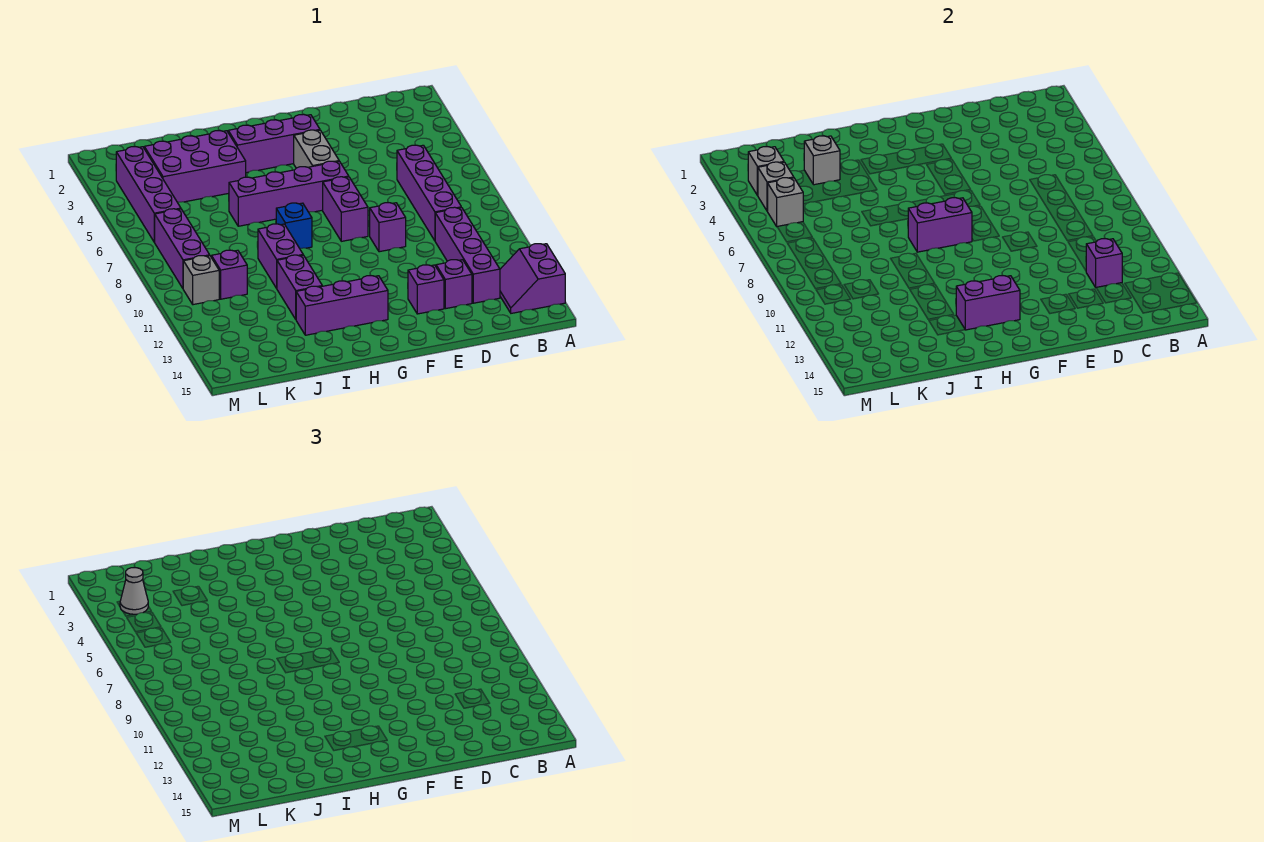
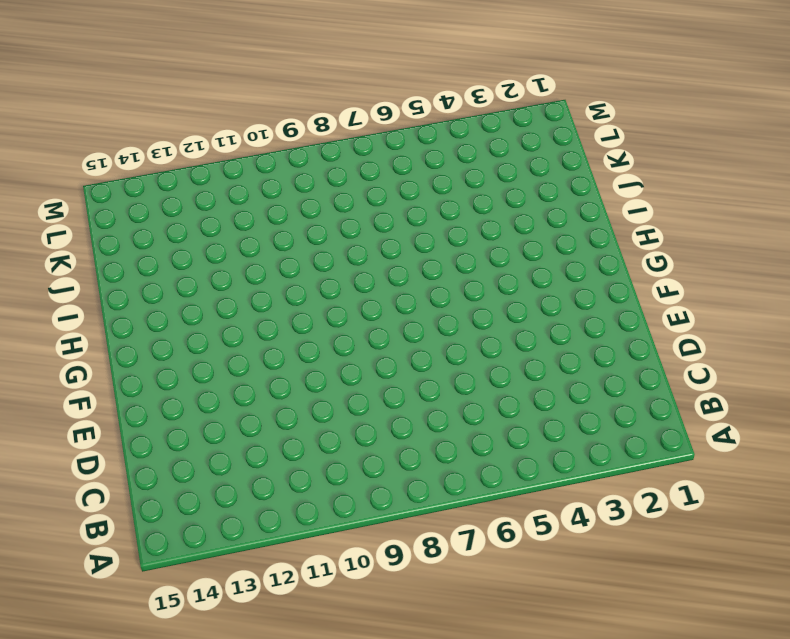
none -> purple slope A13:B14 level 1 top A
none -> purple brick C6:C9 level 1
none -> purple brick C10:C13 level 1

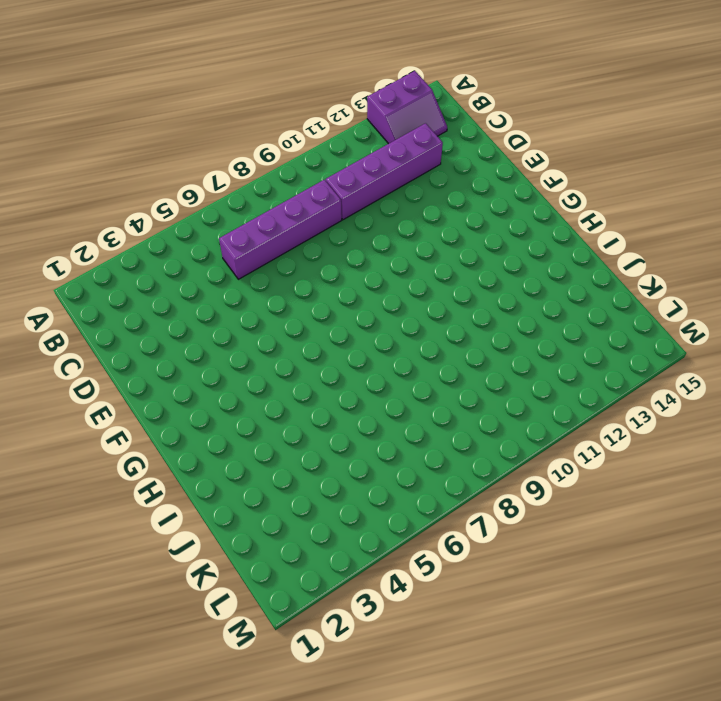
none -> purple brick D13 level 1
none -> purple brick E9 level 1
none -> purple brick E13 level 1

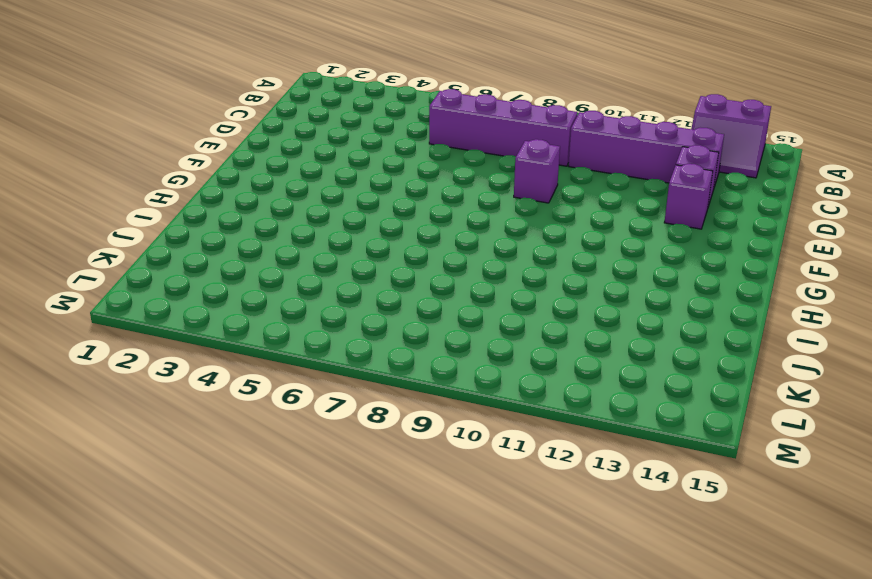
none -> purple brick F3:H3 level 1
none -> grey brick F4:F5 level 1
none -> purple brick F6:I6 level 1

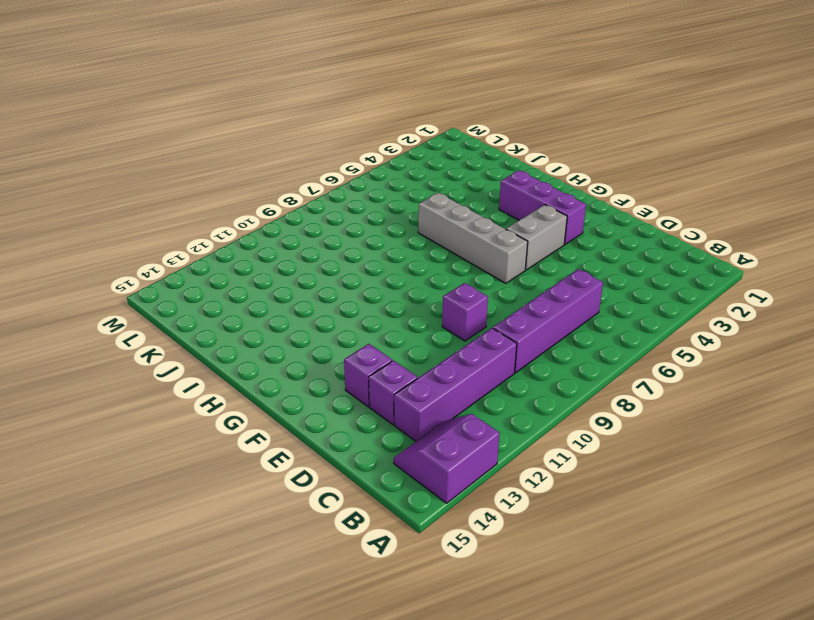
grey brick F6:I6 level 1 -> purple brick F6:I6 level 1
none -> purple brick F7:F8 level 1
none -> purple brick G13:I13 level 1
none -> blue brick H8 level 1

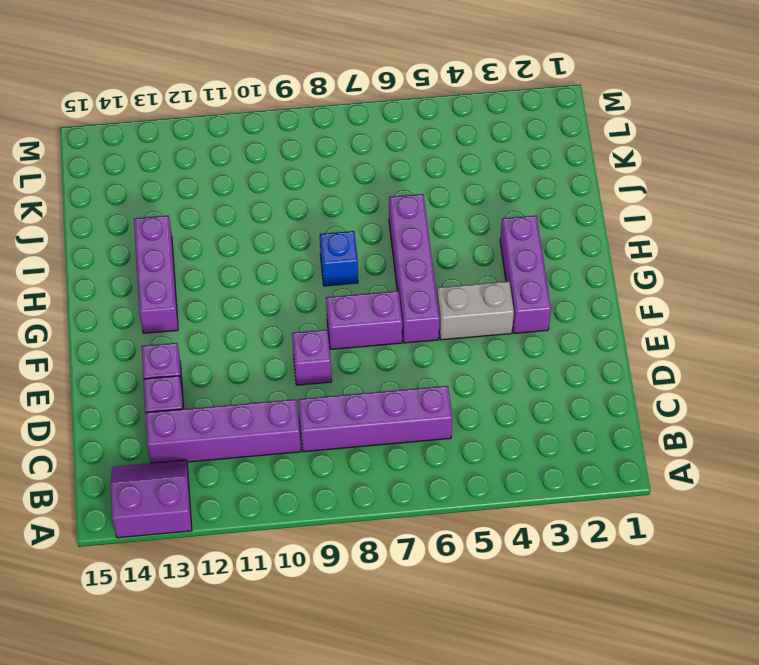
none -> purple brick I3:K4 level 1
none -> purple brick I9:I10 level 1
none -> purple brick I11:I12 level 1

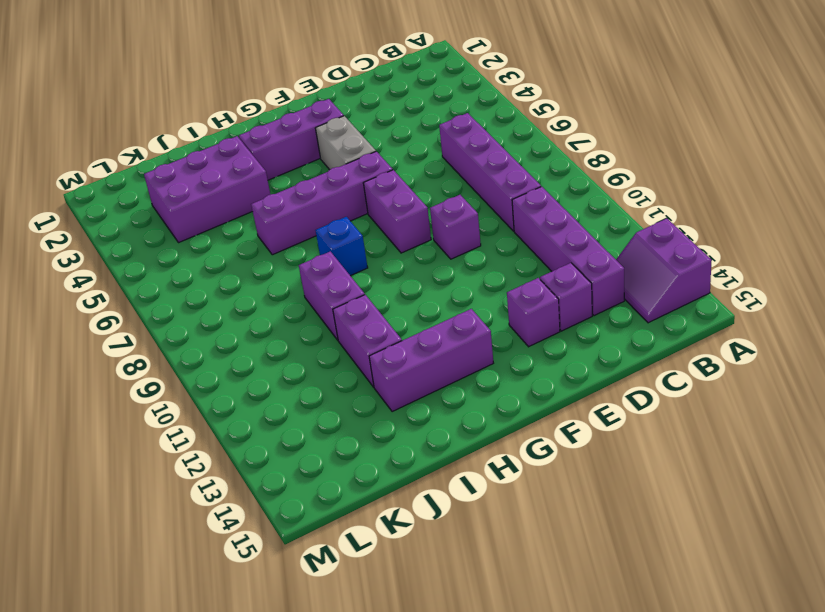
none -> purple brick K10 level 1
none -> purple brick L3:L6 level 1
none -> purple brick L7:L9 level 1

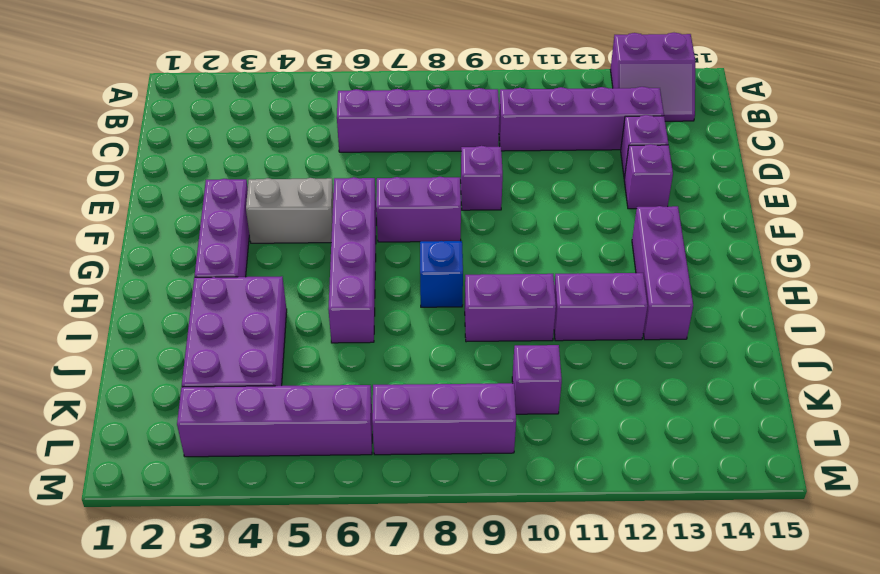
none -> grey brick L10 level 1
none -> purple brick C12 level 2
none -> purple brick G8:H8 level 2

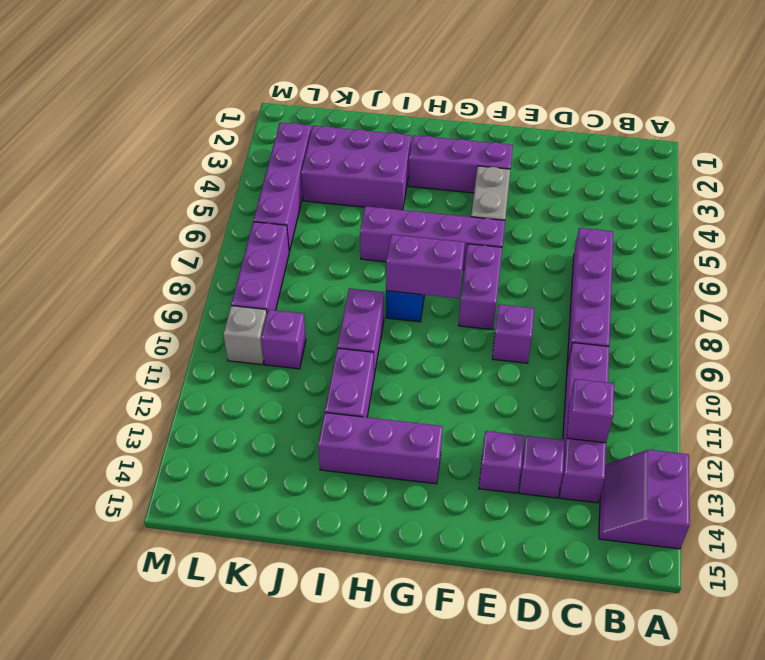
none -> purple brick G13:H13 level 2
none -> grey brick J3 level 2
none -> grey brick L3 level 2

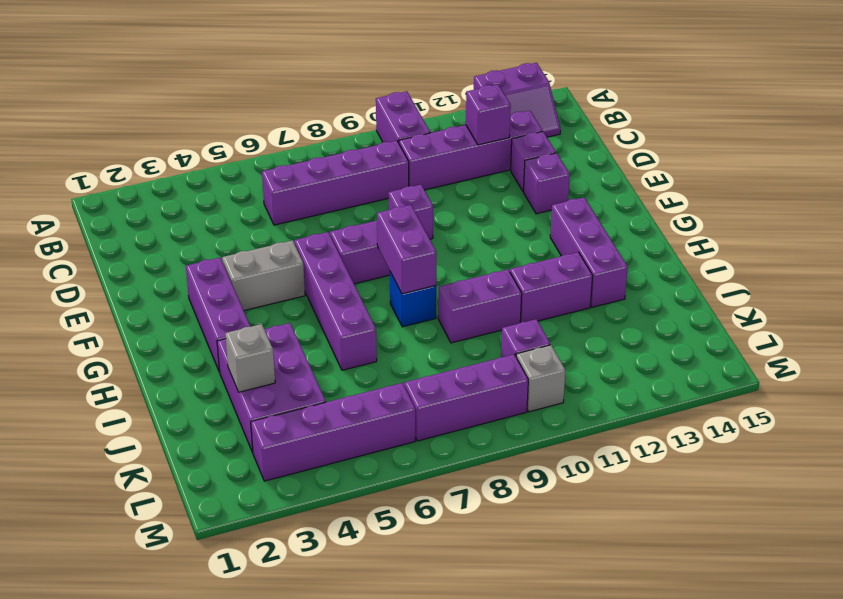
purple brick A10:B10 level 1 -> purple brick G13:H13 level 2
none -> grey brick L3 level 2
none -> grey brick L4 level 2
none -> grey brick L5 level 2

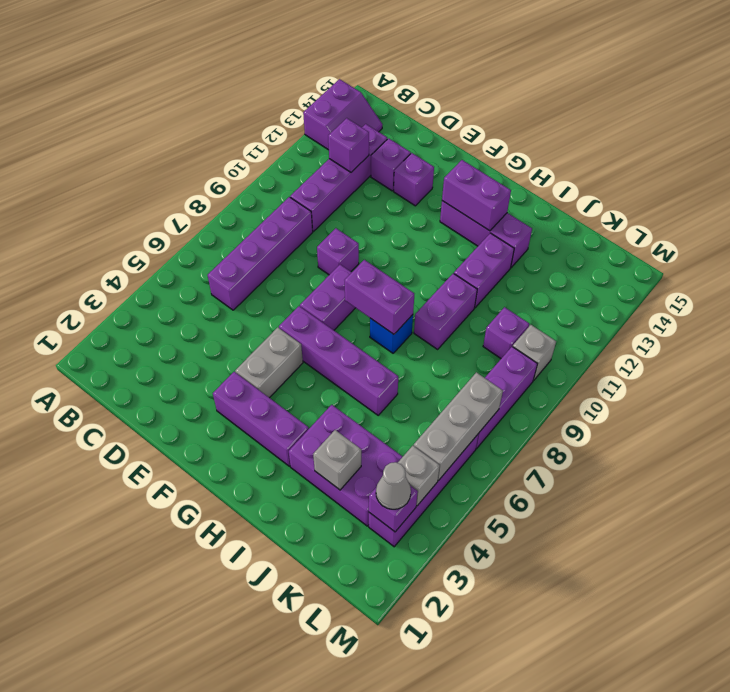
purple brick L3 level 2 -> grey brick L3 level 2
grey brick L5:L7 level 2 -> grey brick L5 level 2

